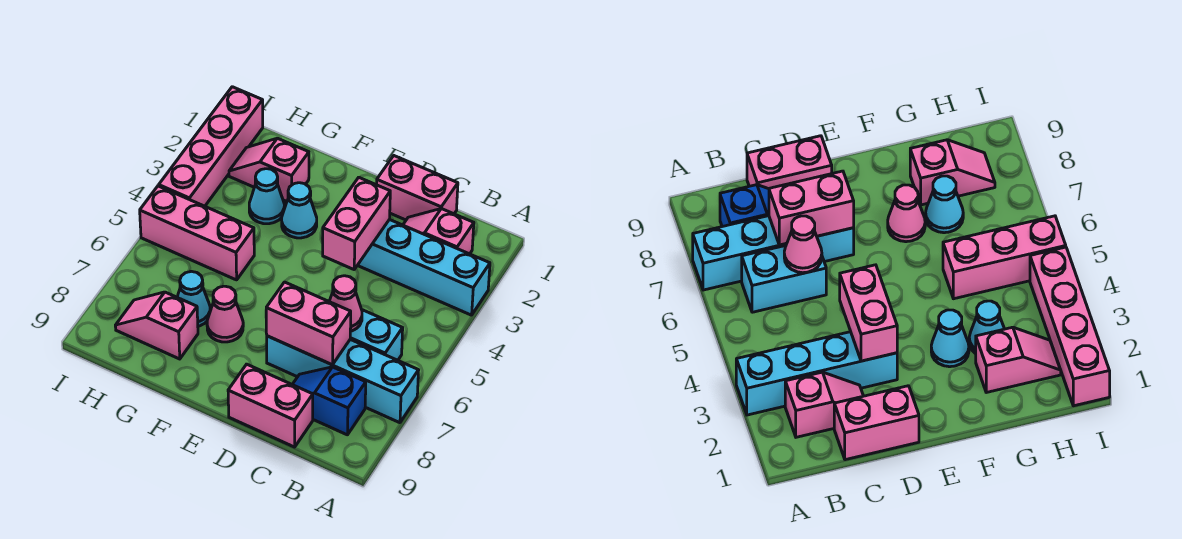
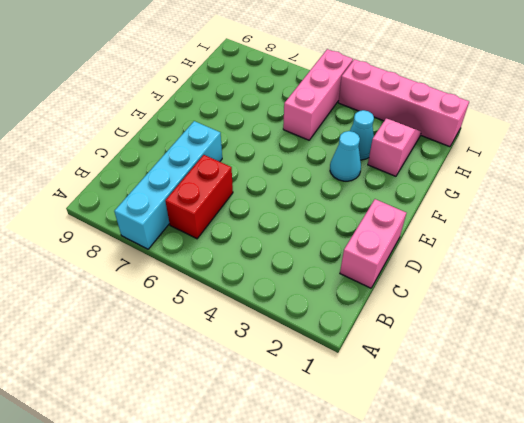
red brick B6:C6 level 1 -> cyan brick B6:C6 level 1
none -> cyan brick A3:D3 level 1
none -> pink slope B2:C2 level 1 top B
none -> blue slope B8:C8 level 1 top B

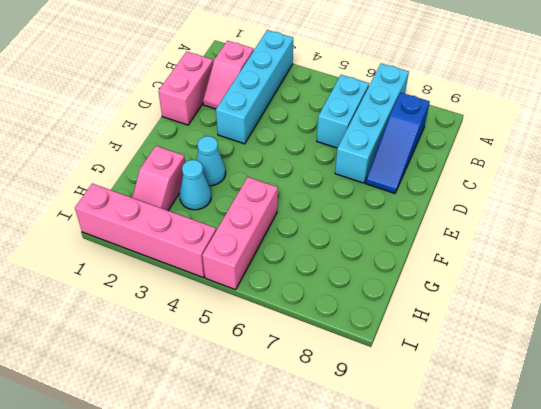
blue slope B8:D8 level 1 top B -> blue slope B8:C8 level 1 top B
none -> pink brick C9:D9 level 1
none -> pink cone F7 level 1
none -> cyan cone G7 level 1

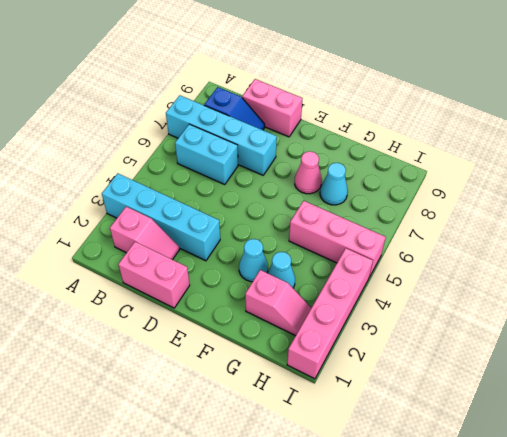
none -> pink slope G8:H8 level 1 top G
none -> pink cone C6 level 2
none -> pink brick C7:D7 level 2

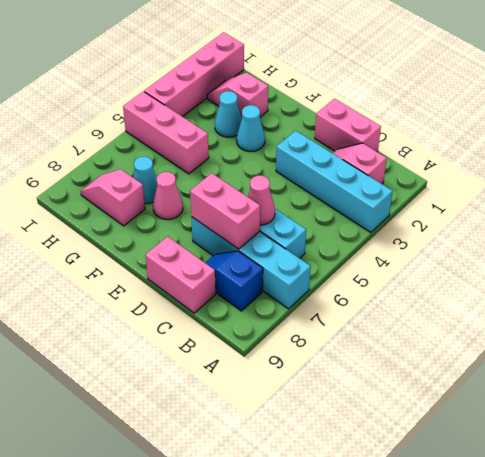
none -> pink brick D3:D4 level 2

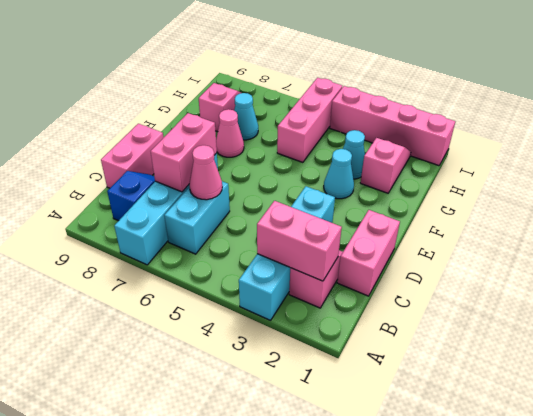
pink brick B2:B3 level 2 -> pink brick D3:D4 level 2

